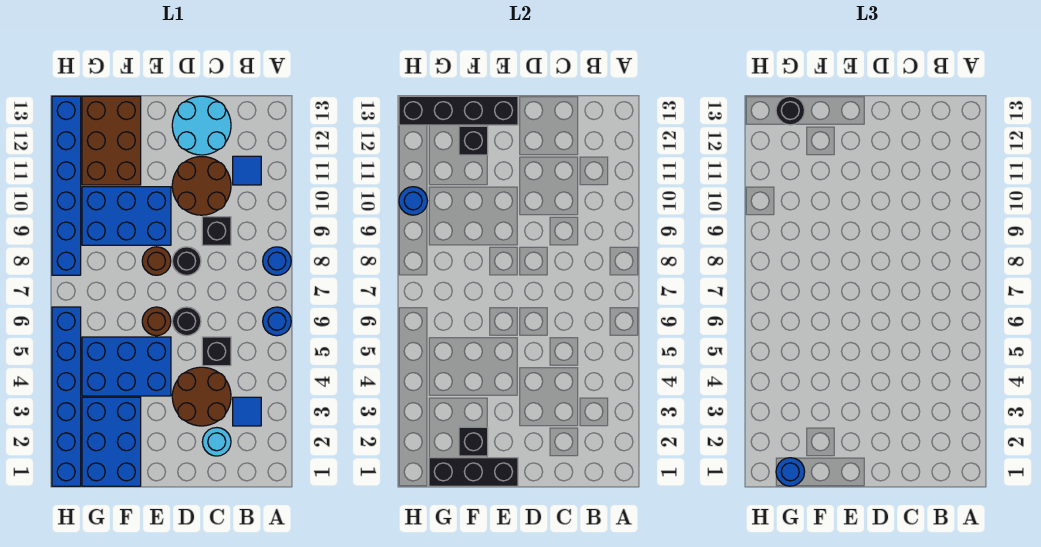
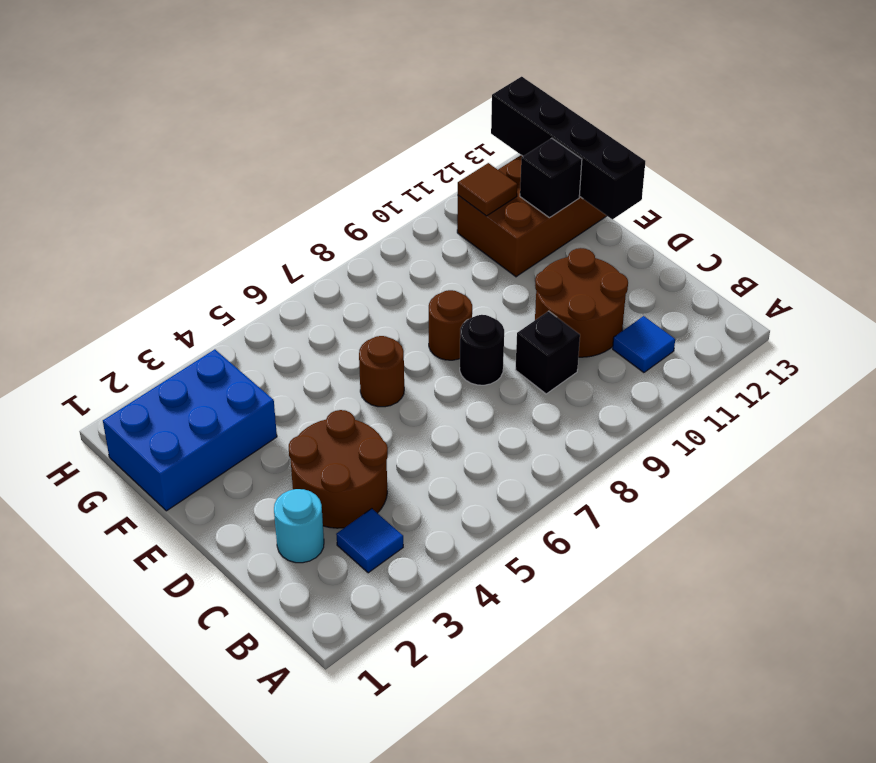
brown tile G11 level 2 -> none
none -> blue round brick A6 level 1
none -> blue round brick A8 level 1
none -> black brick C5 level 1

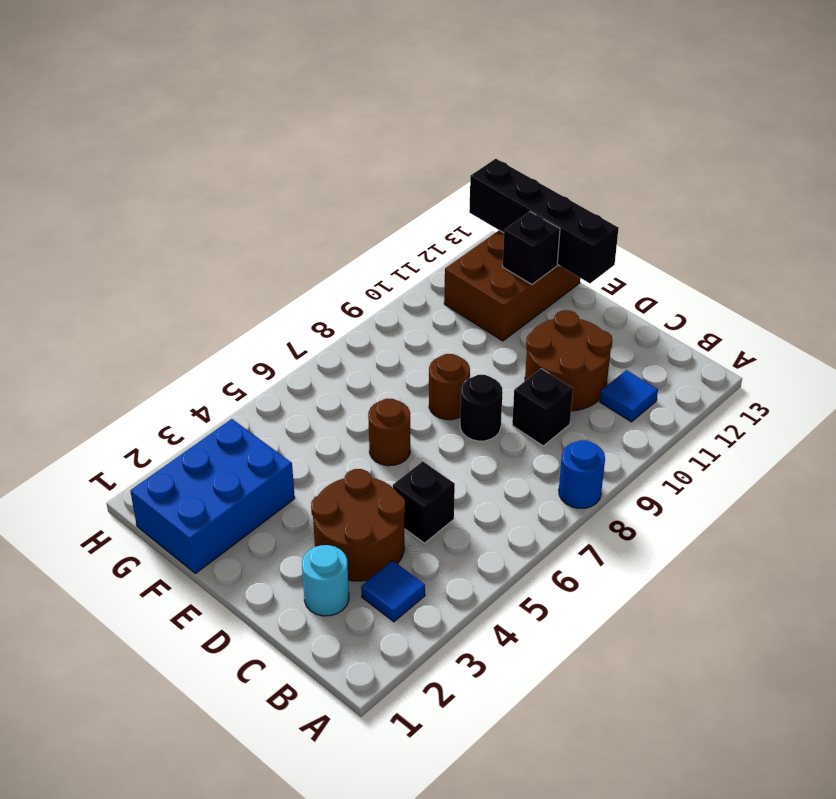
none -> blue round brick A6 level 1
none -> cyan round brick C12:D13 level 1
none -> black round brick D6 level 1

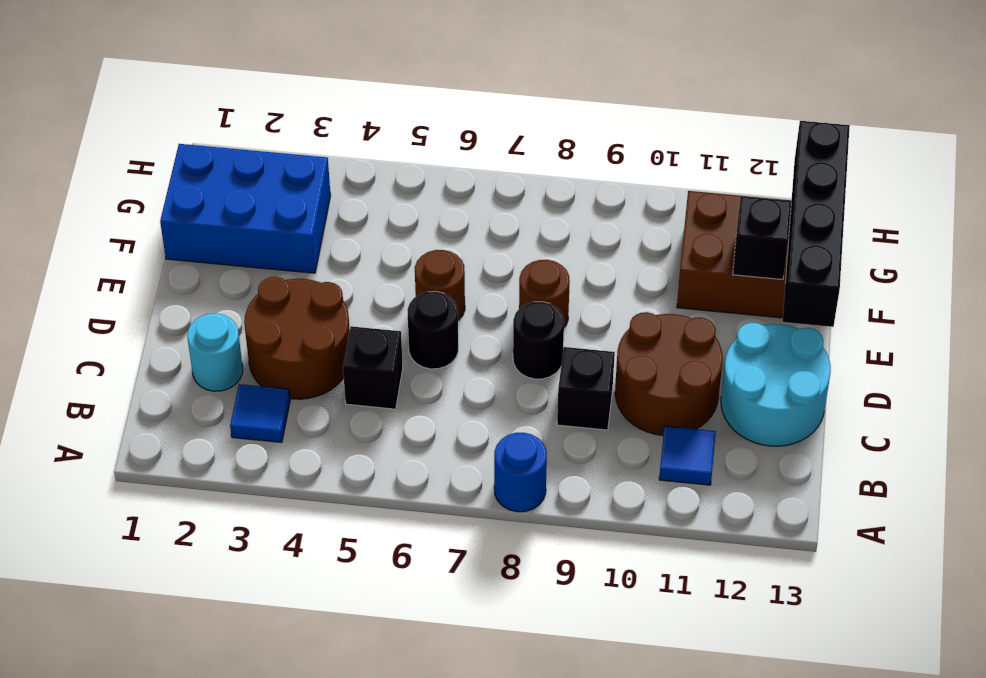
none -> blue round brick A6 level 1
none -> blue brick E4:G5 level 1
none -> blue brick E9:G10 level 1

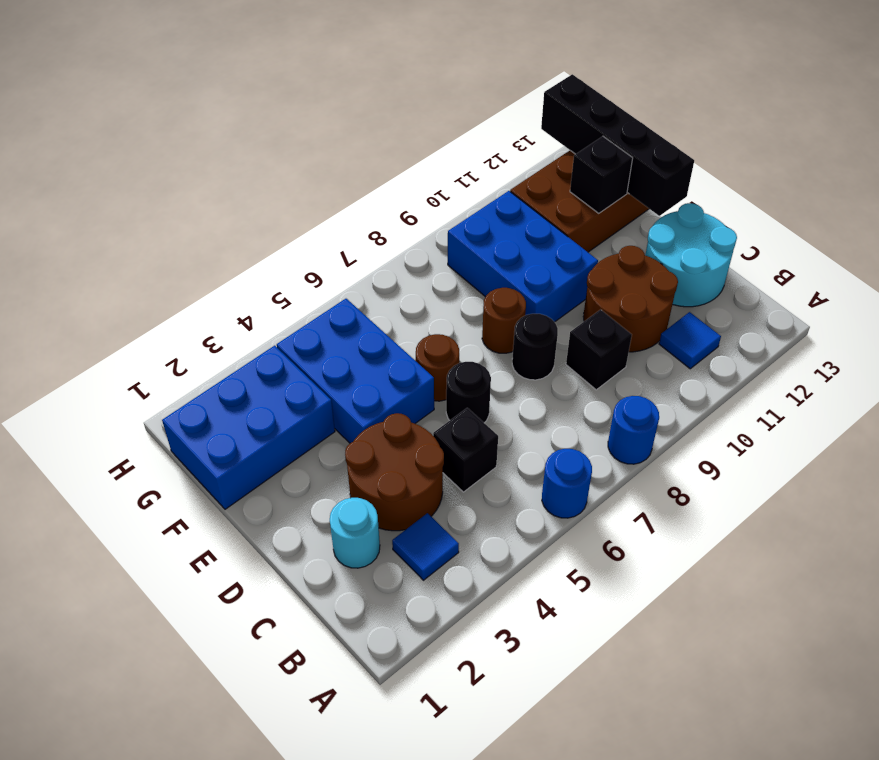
none -> blue brick H1:H6 level 1
none -> blue brick H8:H13 level 1
none -> black brick E1:G1 level 2

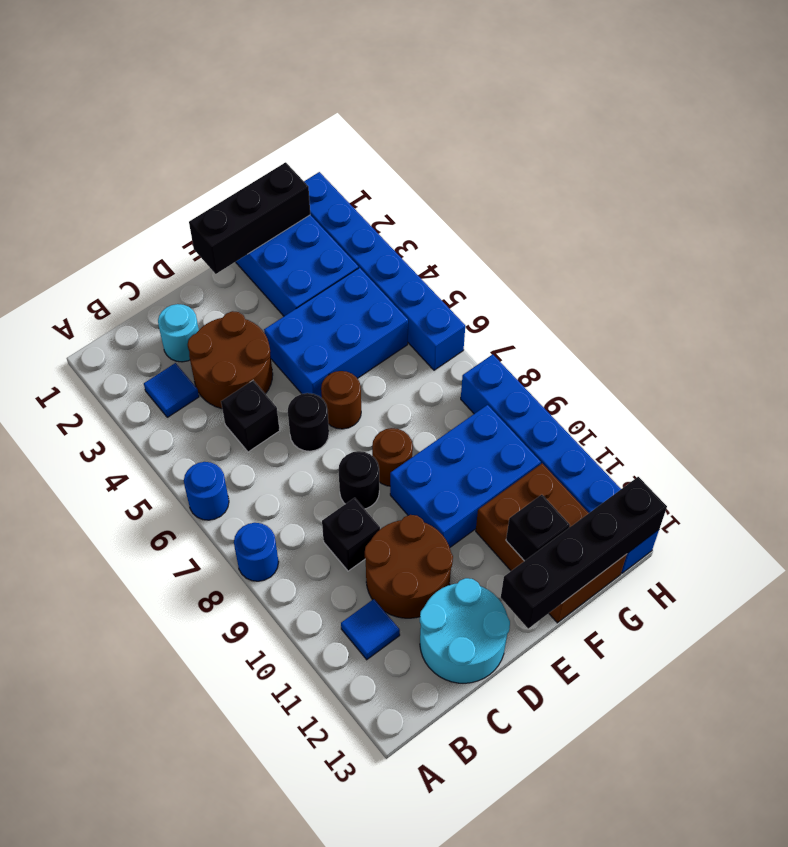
none -> black brick F2 level 2
none -> blue round brick H10 level 2
none -> blue round brick G1 level 3

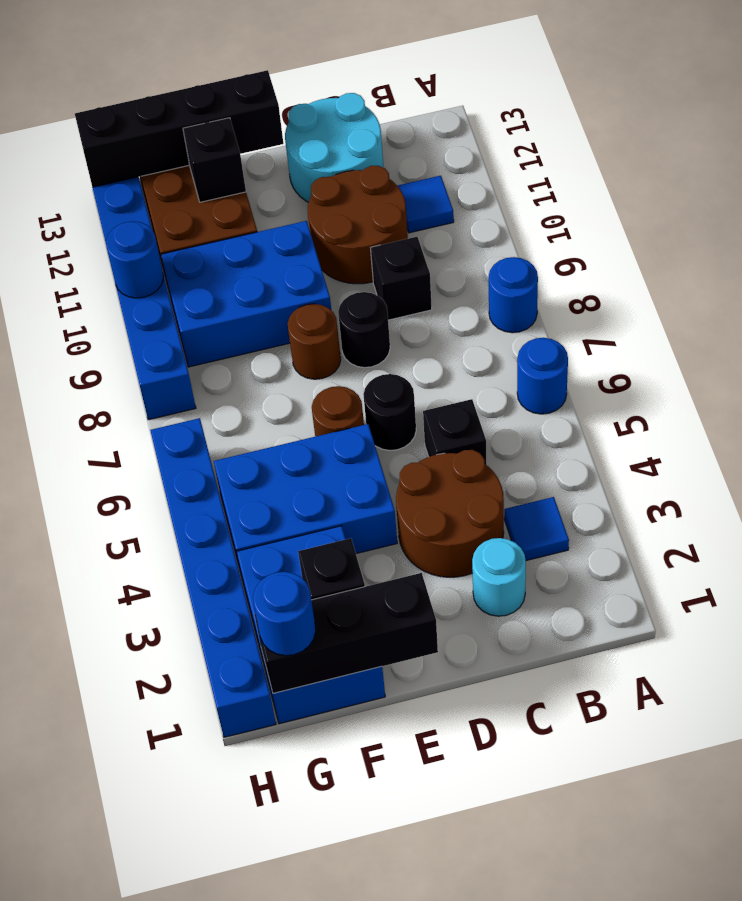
none -> black round brick G13 level 3

